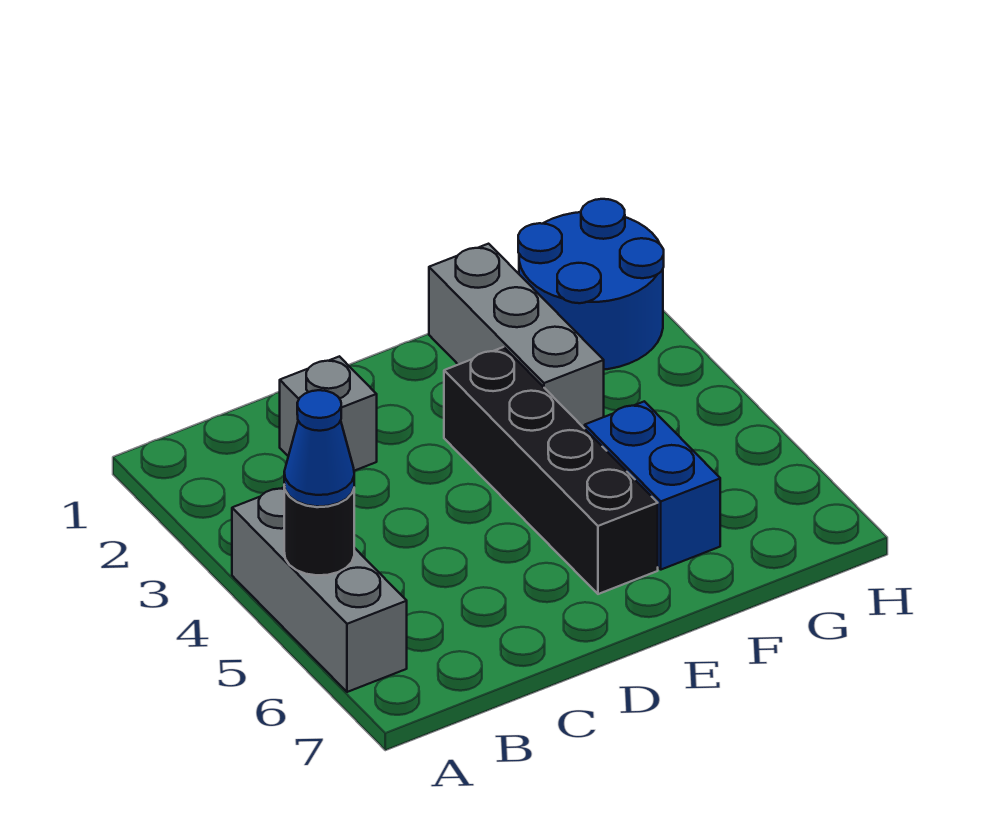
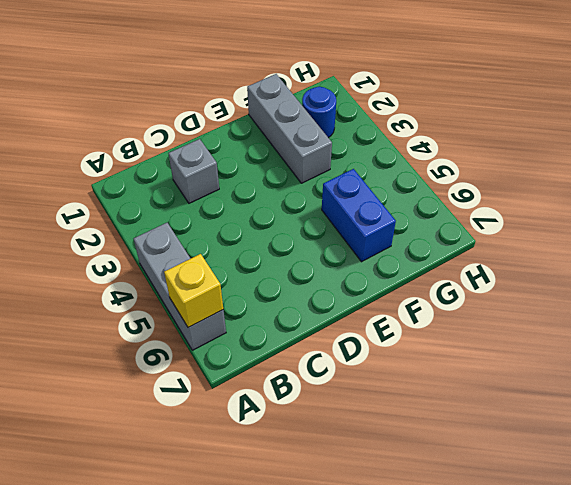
yellow brick A6 level 2 -> none
blue round brick G2 level 1 -> blue round brick G1:H2 level 1
none -> black brick E3:E6 level 1
none -> black round brick A5 level 2

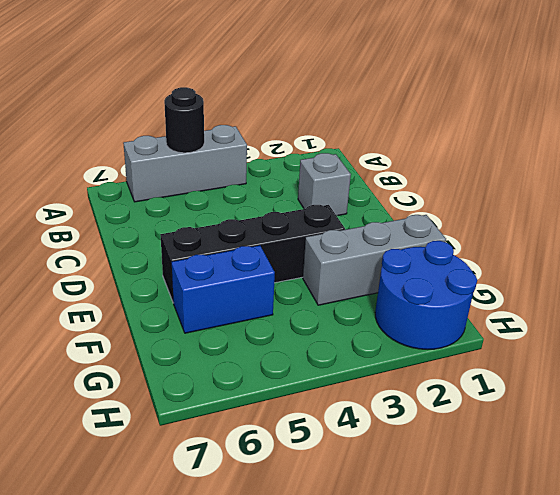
none -> blue cone A5 level 3

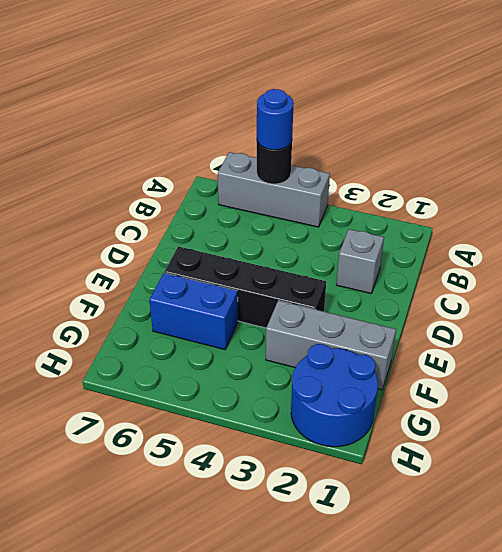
blue round brick A5 level 3 -> blue cone A5 level 3

